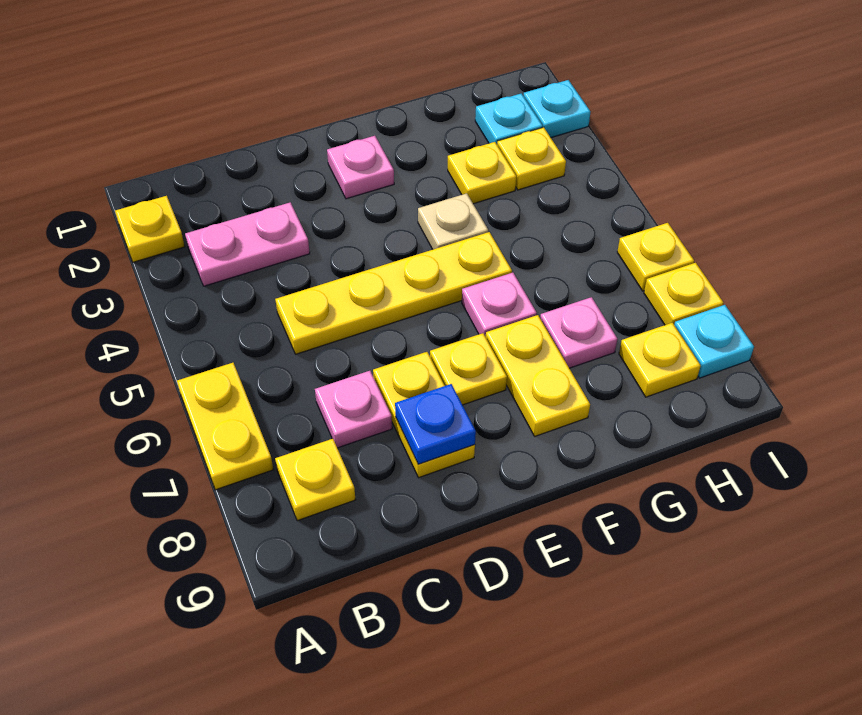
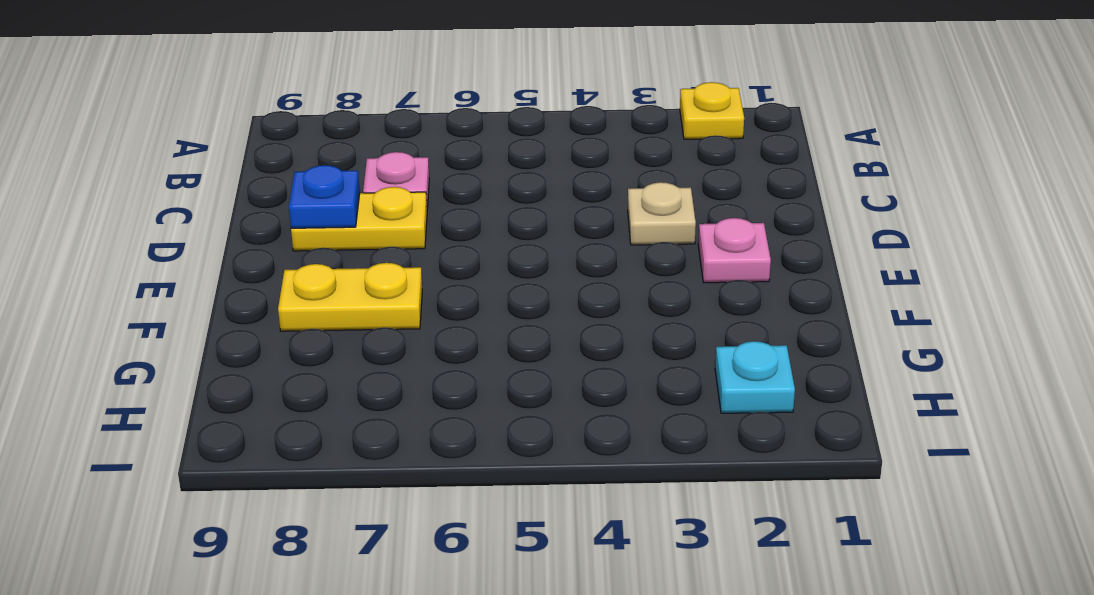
tan plate D3 level 1 -> tan plate F4 level 1
none -> yellow plate A6:A7 level 1
none -> pink plate B3:C3 level 1
none -> yellow plate B8 level 1

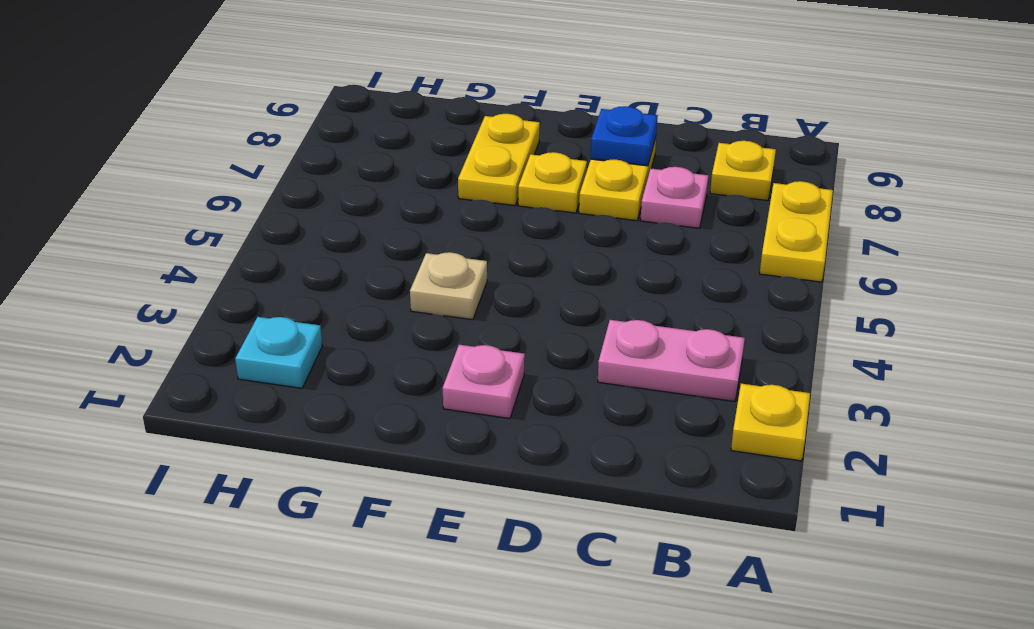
none -> yellow plate C5:F5 level 1
none -> pink plate F6 level 1
none -> yellow plate G3 level 1

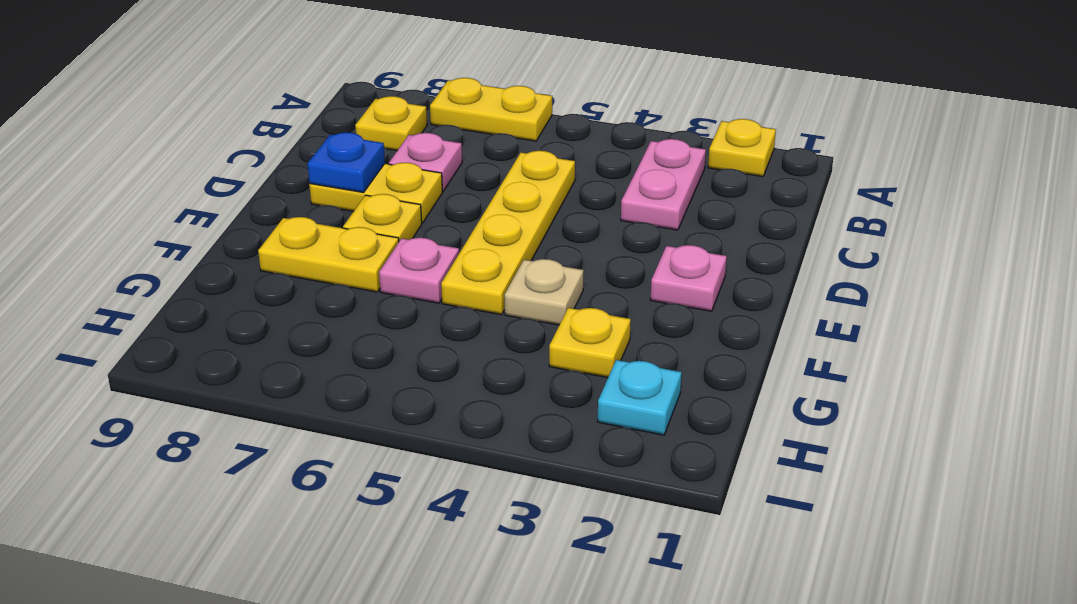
none -> pink plate G7 level 1
none -> yellow plate H3 level 1
none -> yellow plate H8 level 1

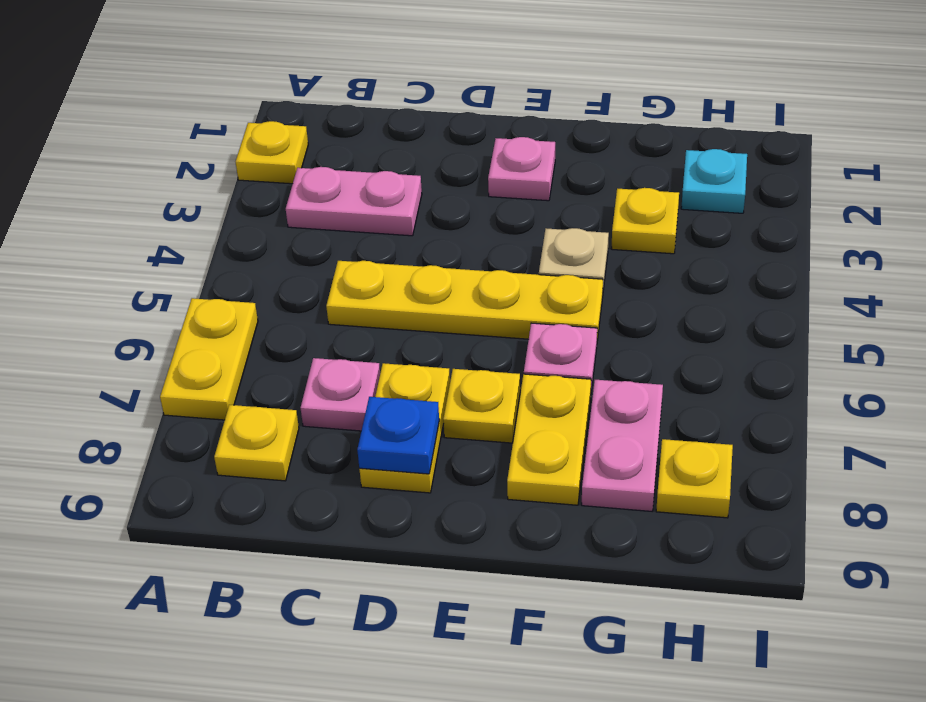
pink plate G7:G8 level 1 -> pink plate G7 level 1
none -> yellow plate H3 level 1
none -> cyan plate I2 level 1
none -> yellow plate I6 level 1

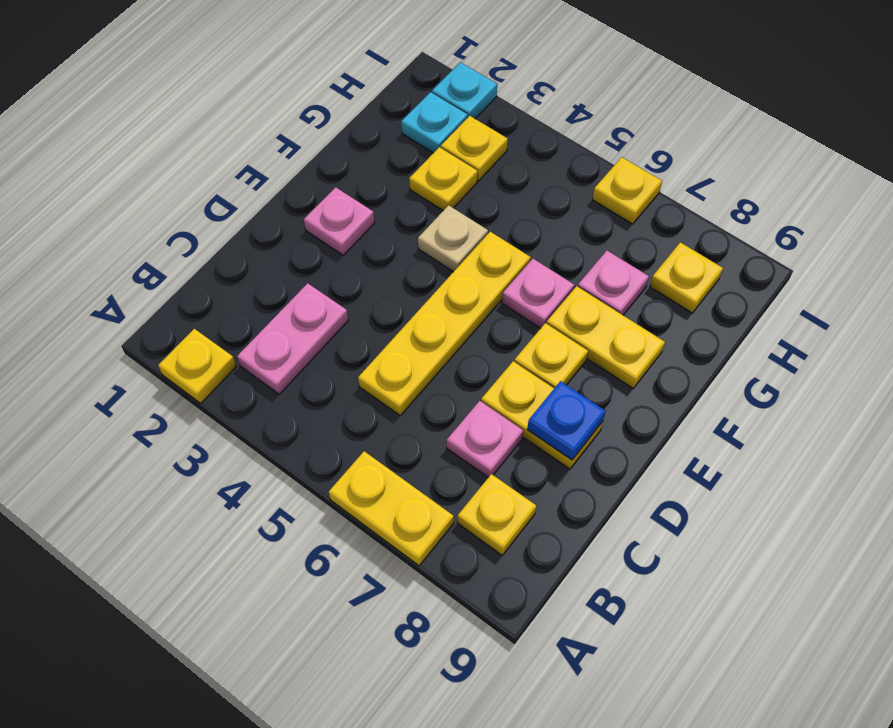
none -> yellow plate I7 level 1
none -> cyan plate I8 level 1

